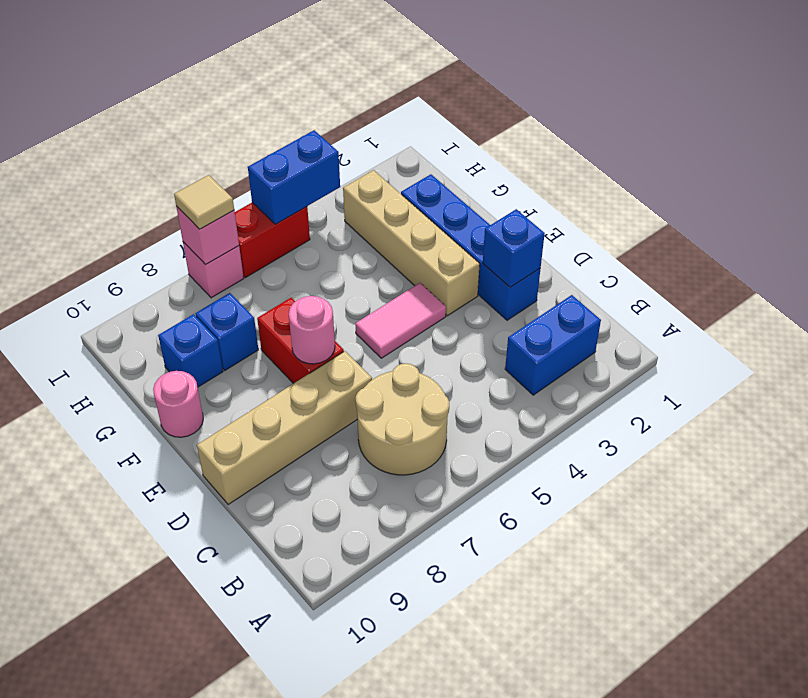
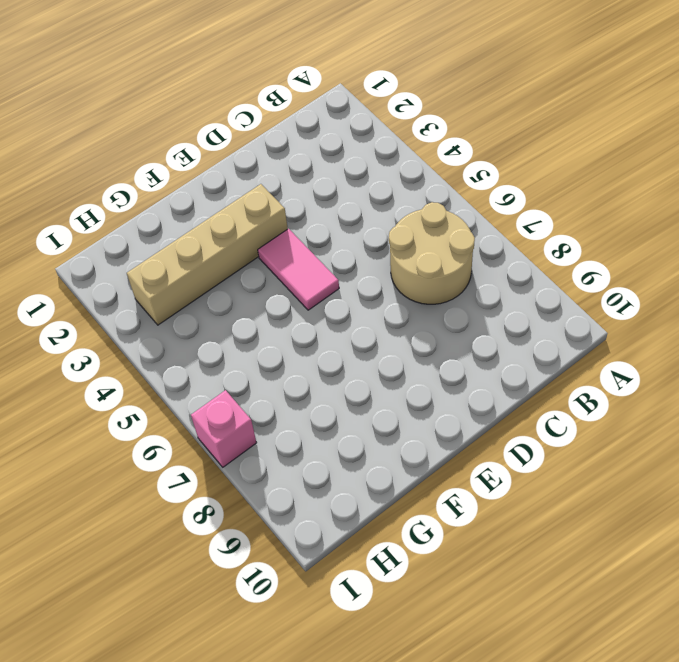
none -> blue brick B2:B3 level 1
none -> blue brick D2:G2 level 1
none -> tan brick D7:D10 level 1

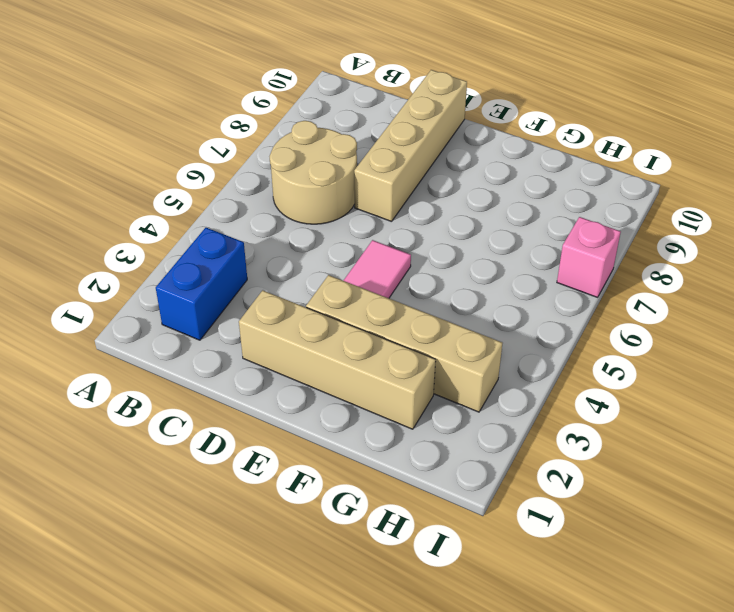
tan brick D2:G2 level 1 -> blue brick D2:G2 level 1
none -> red brick E7:F7 level 1
none -> pink round brick F10 level 1
none -> blue brick G8 level 1

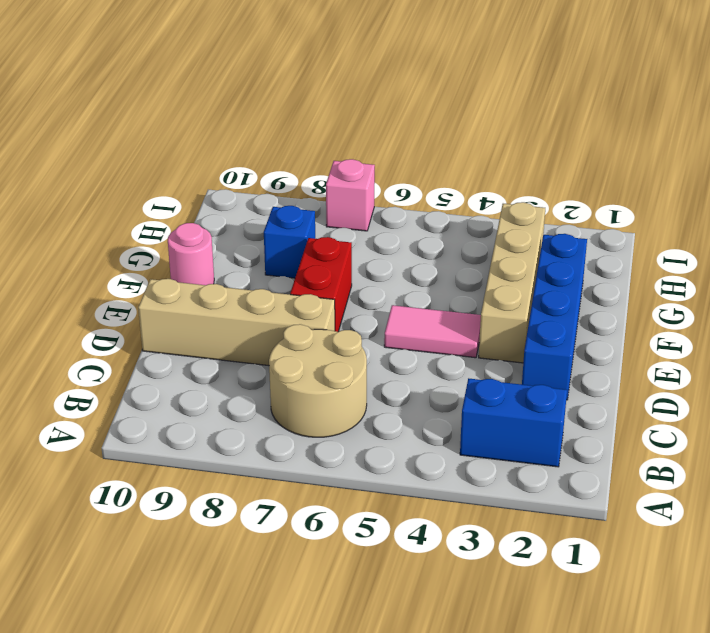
none -> blue brick G9 level 1
none -> red brick I5:I6 level 1
none -> blue brick D2 level 2

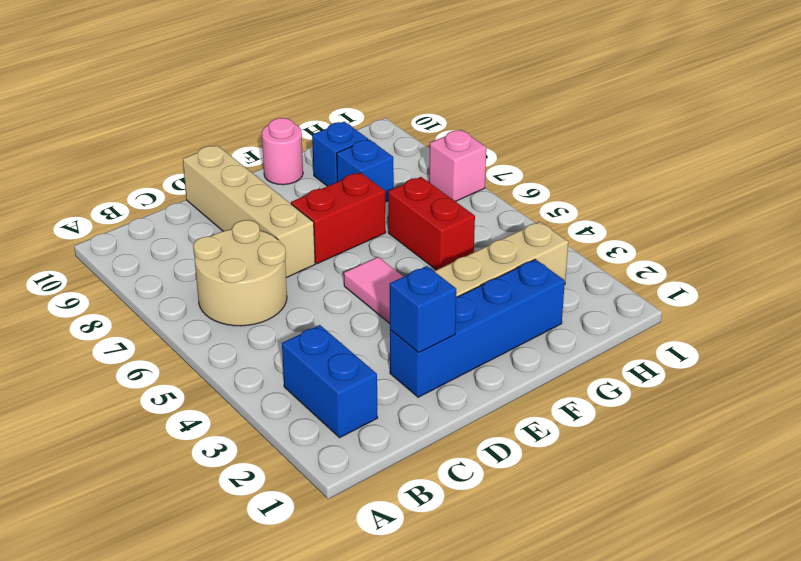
red brick G5:G6 level 1 -> red brick I5:I6 level 1
none -> pink round brick E7 level 2
none -> blue brick I4:I5 level 2
none -> pink brick I7 level 2

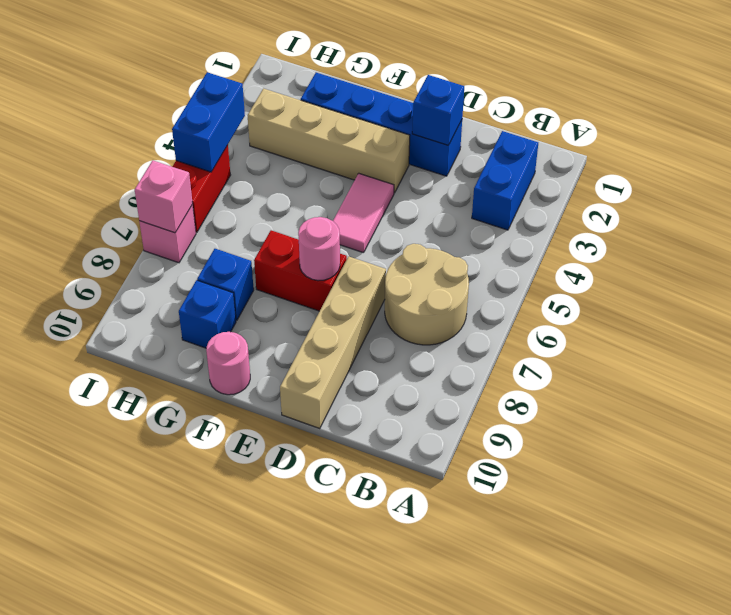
none -> tan tile I7 level 3

